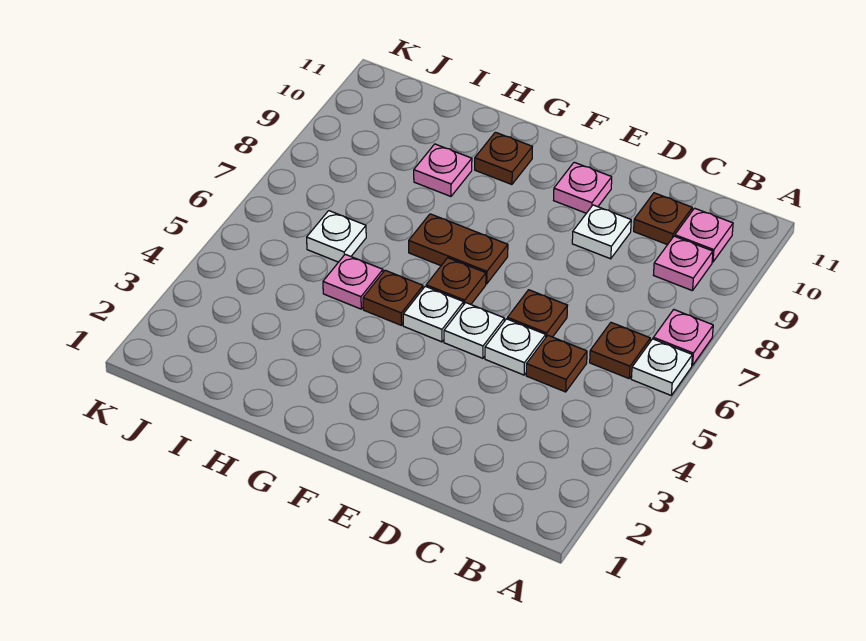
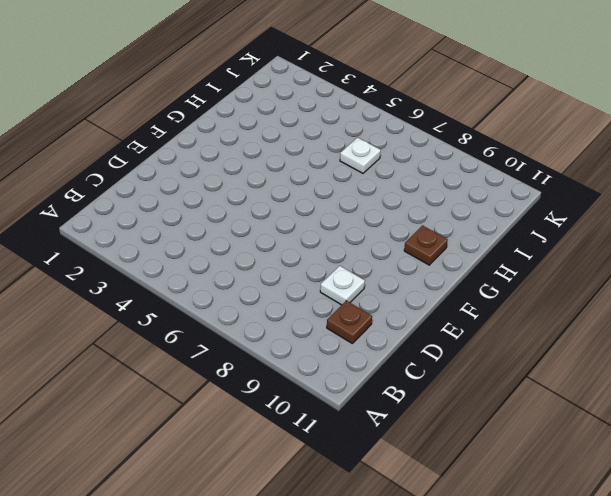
none -> white plate A6 level 1
none -> pink plate A7 level 1
none -> brown plate B6 level 1

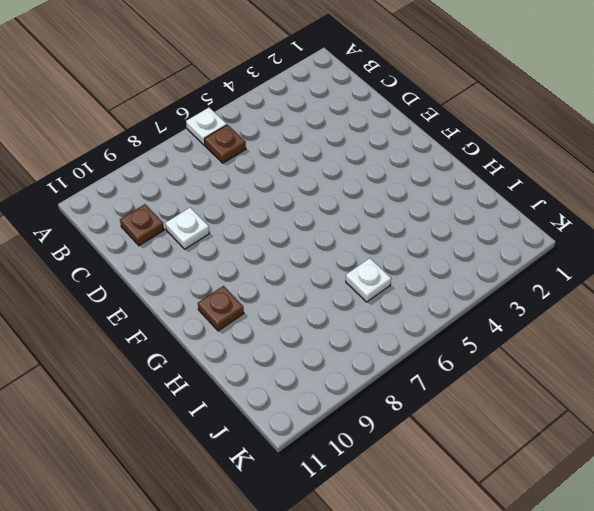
none -> pink plate A7 level 1
none -> pink plate B9 level 1
none -> pink plate B10 level 1

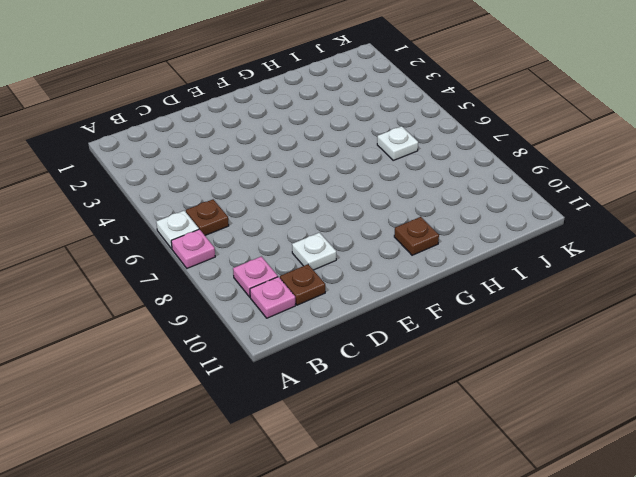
none -> brown plate C5 level 1
none -> white plate D5 level 1
none -> brown plate D6 level 1

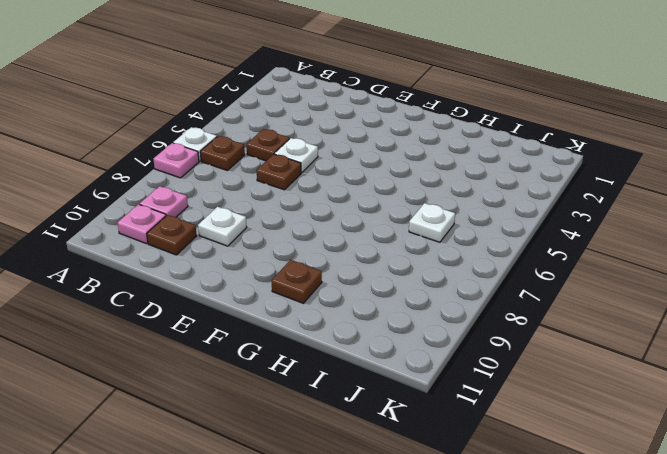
none -> white plate E5 level 1
none -> pink plate E10 level 1
none -> white plate F5 level 1

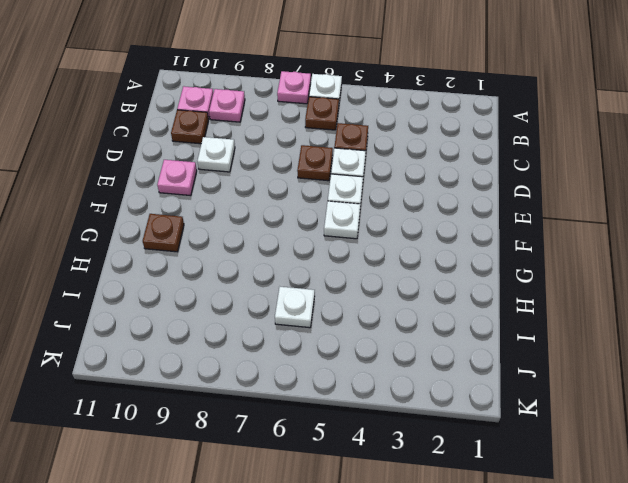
none -> brown plate F6 level 1
none -> brown plate F7:G7 level 1
none -> brown plate G5 level 1

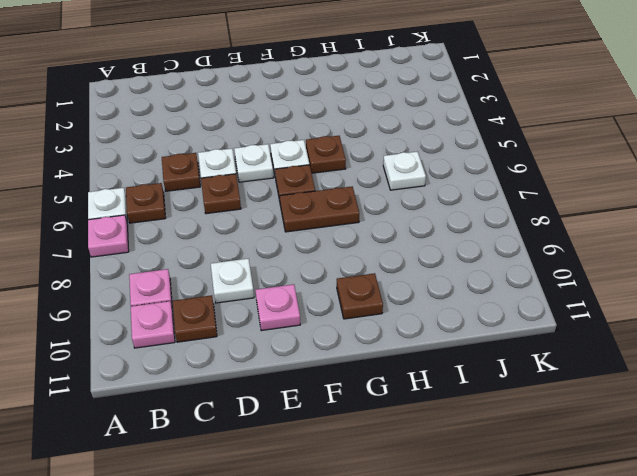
none -> pink plate H5 level 1
none -> pink plate H9 level 1

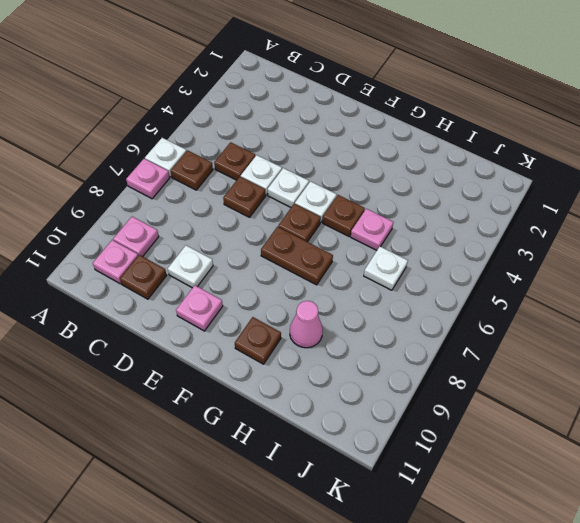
pink cone H9 level 1 -> pink plate H9 level 1

